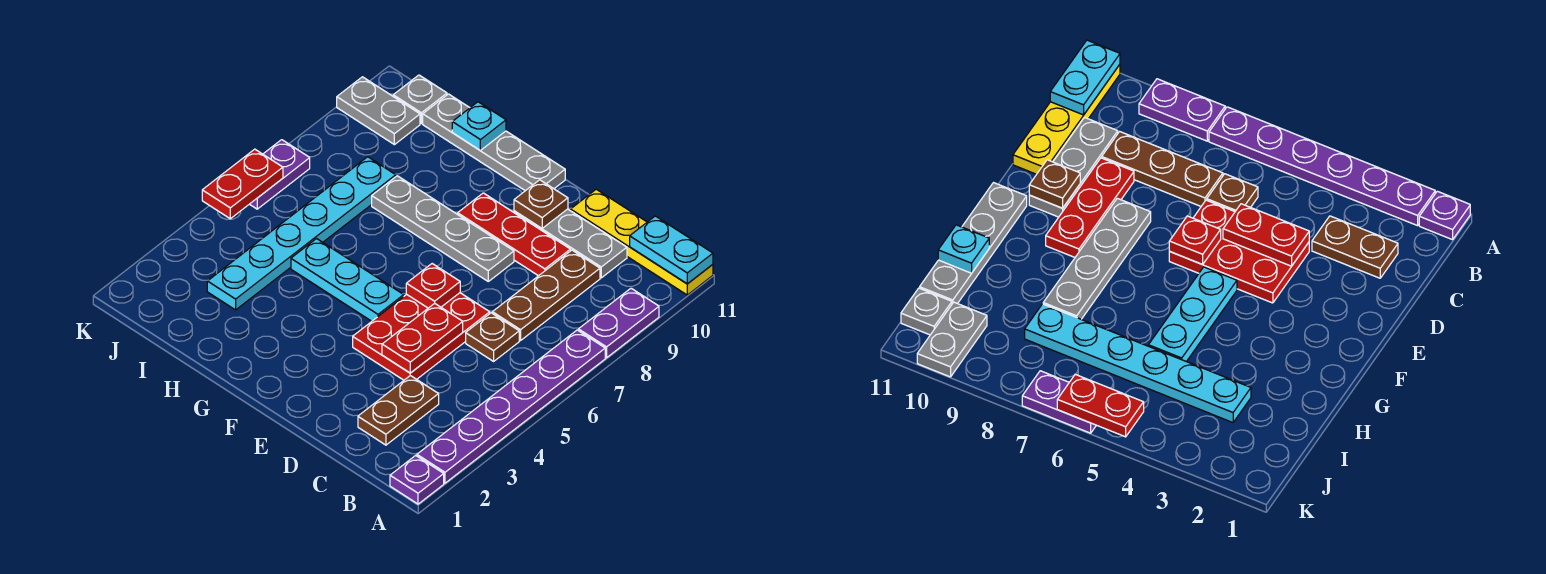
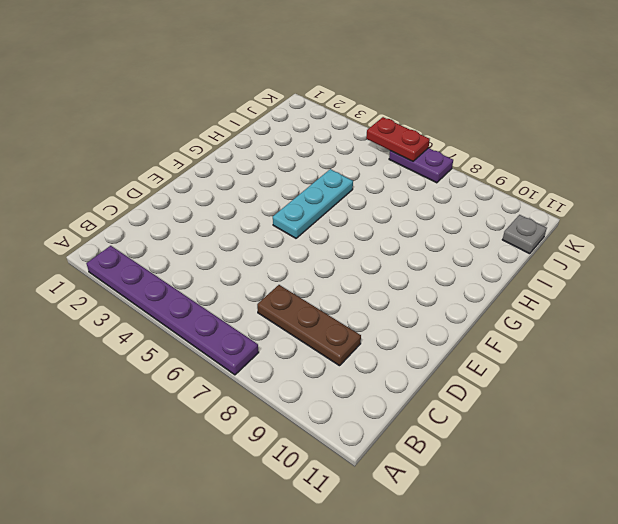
none -> purple plate A1 level 1
none -> purple plate A8:A9 level 1
none -> yellow plate A11:D11 level 1

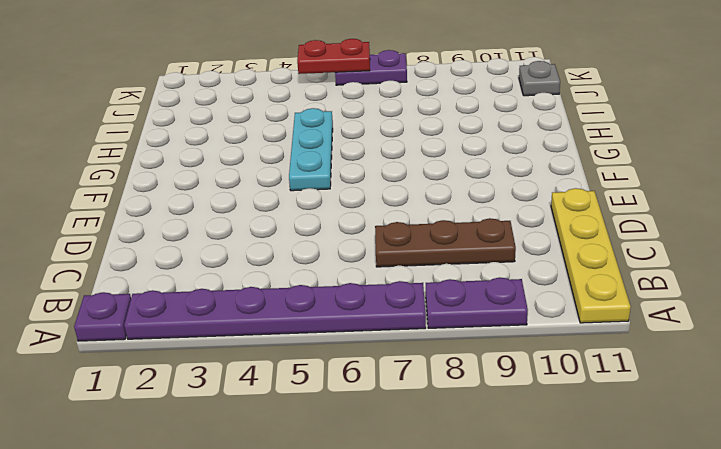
none -> brown plate C2:C3 level 1
none -> brown plate C6 level 1
none -> grey plate C10:E10 level 1

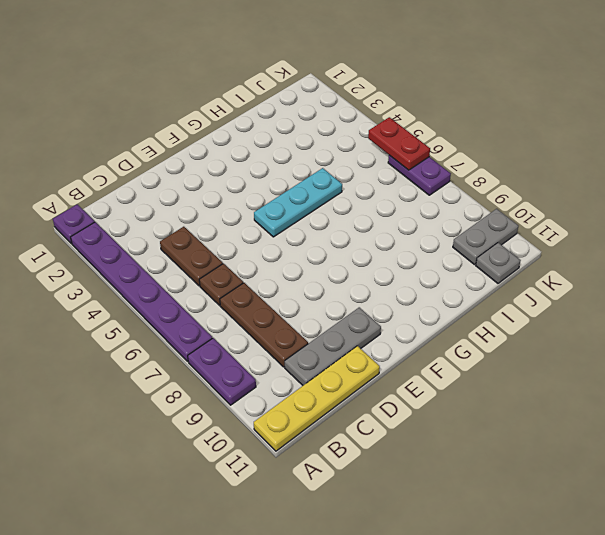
brown plate C4:C5 level 1 -> brown plate C2:C3 level 1
none -> red plate D4:E6 level 1
none -> red plate D9:F9 level 1
none -> grey plate E8:H8 level 1

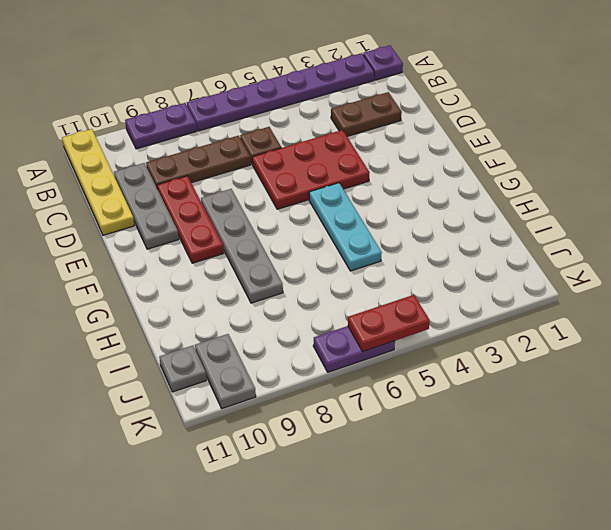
none -> grey plate F11:I11 level 1
none -> cyan plate I3:I8 level 1
none -> cyan plate A11:B11 level 2

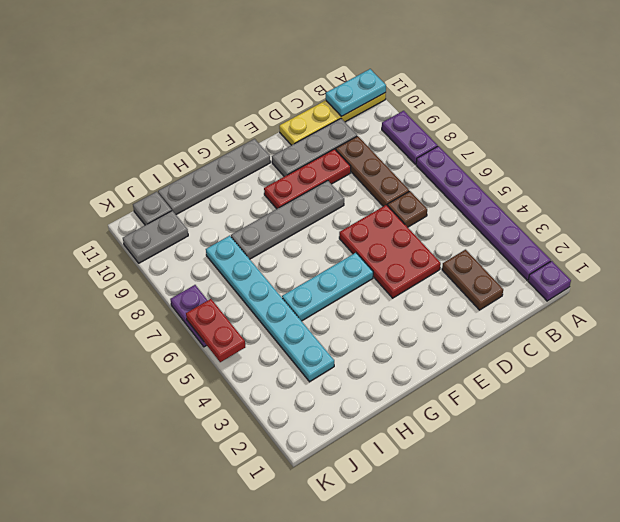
none -> red plate D4:D5 level 2
none -> red plate E6 level 2
none -> brown plate E10 level 2

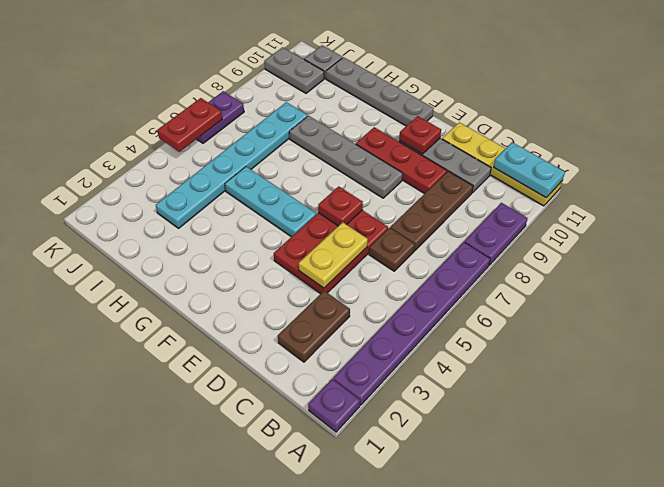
yellow plate D4:D5 level 2 -> red plate D4:D5 level 2
red plate E10 level 2 -> brown plate E10 level 2
none -> cyan plate H11 level 2

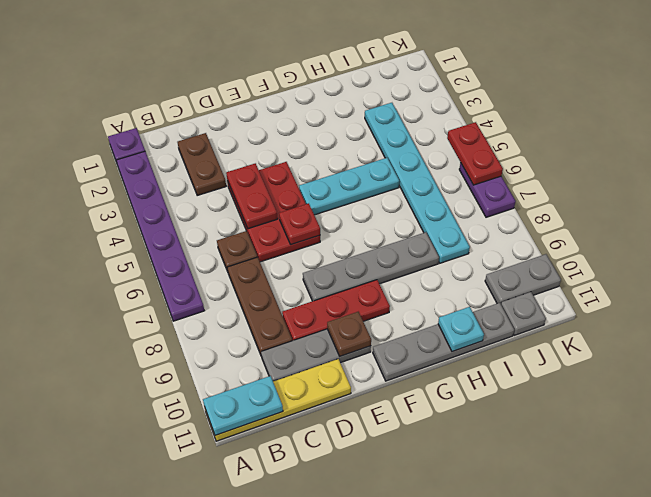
none -> purple plate A8:A9 level 1

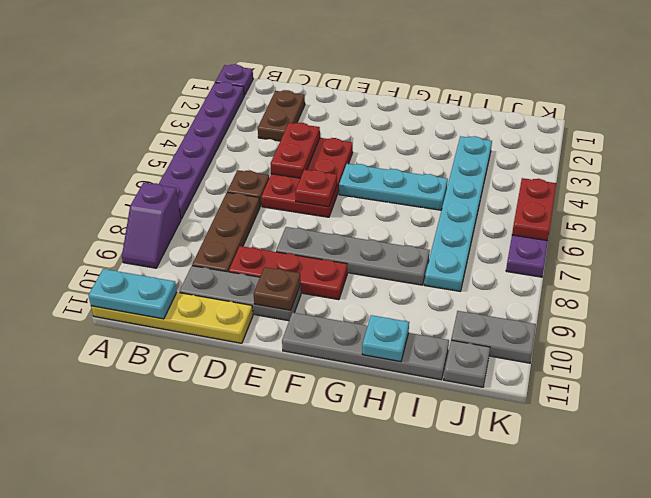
purple slope A8:A9 level 1 top 8 -> purple plate A8:A9 level 1

